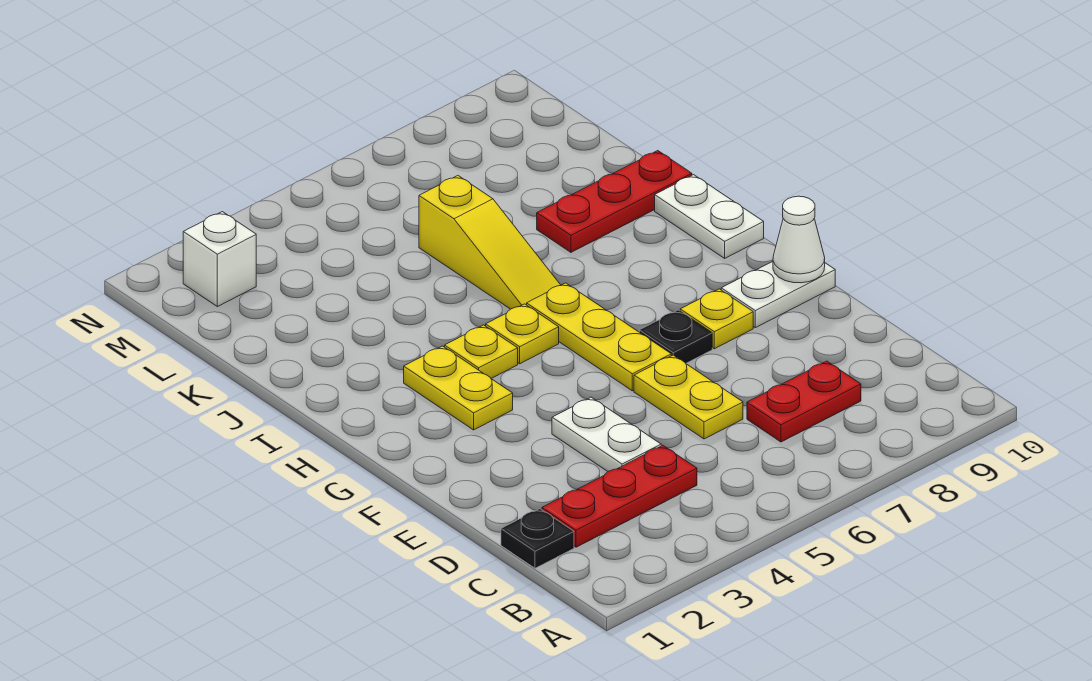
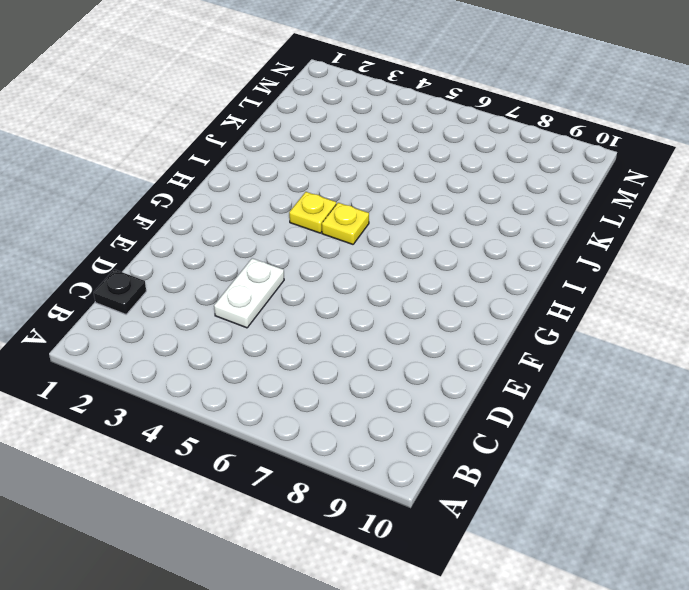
none -> red plate C2:C4 level 1
none -> red plate C7:C8 level 1
none -> yellow plate D6:E6 level 1

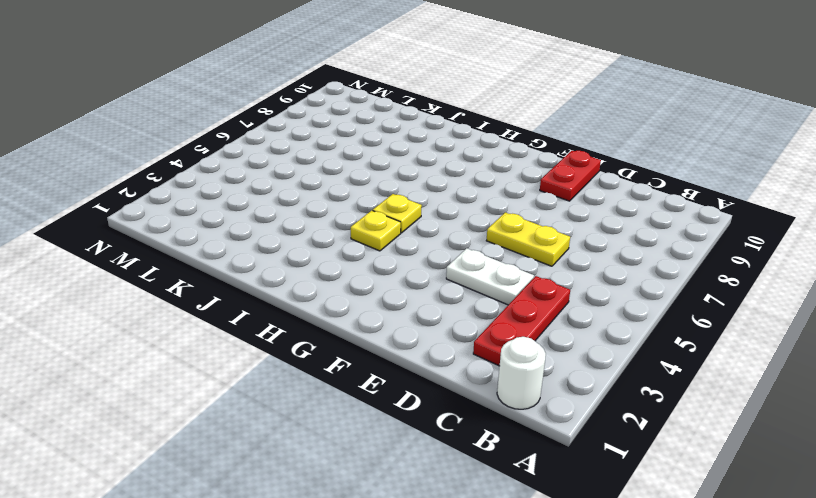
white round brick B1 level 1 -> none
red plate E9:E10 level 1 -> red plate C7:C8 level 1
none -> black plate C1 level 1
none -> yellow plate F6:H6 level 1
none -> black plate F7 level 1

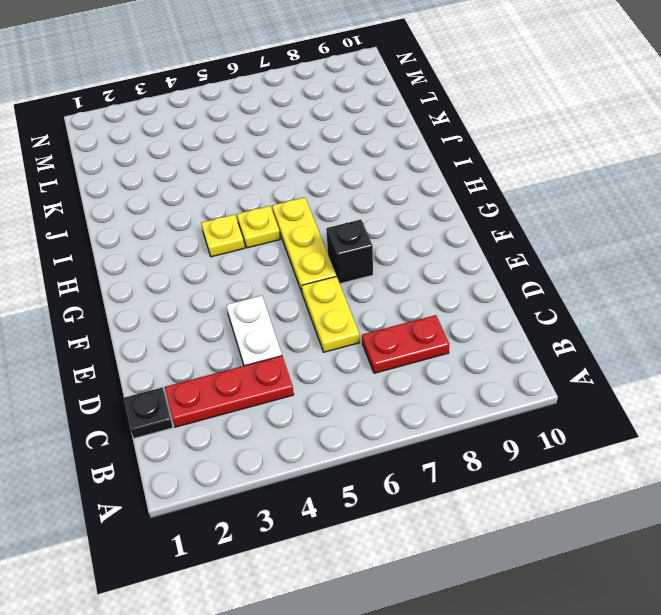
black brick F7 level 1 -> black plate F7 level 1
none -> yellow plate F8 level 1
none -> white plate F9:F10 level 1
none -> yellow plate G3:H3 level 1

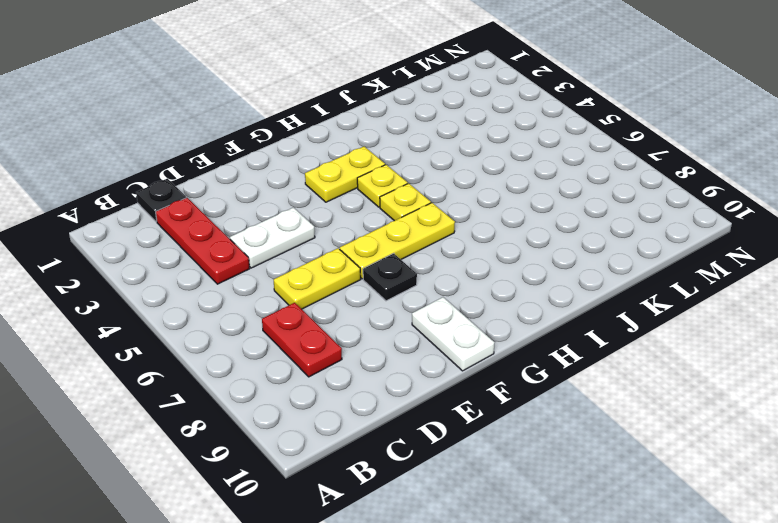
none -> yellow plate F8 level 1
none -> white plate H10:I10 level 1
none -> yellow slope I6:K6 level 1 top K

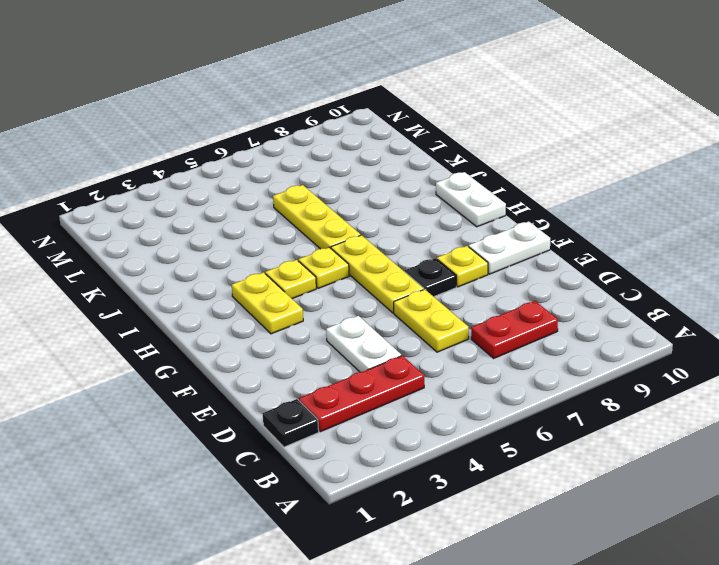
yellow plate I6:K6 level 1 -> yellow slope I6:K6 level 1 top K
none -> red plate J8:J10 level 1
none -> white brick M2 level 1
none -> white cone F10 level 2

